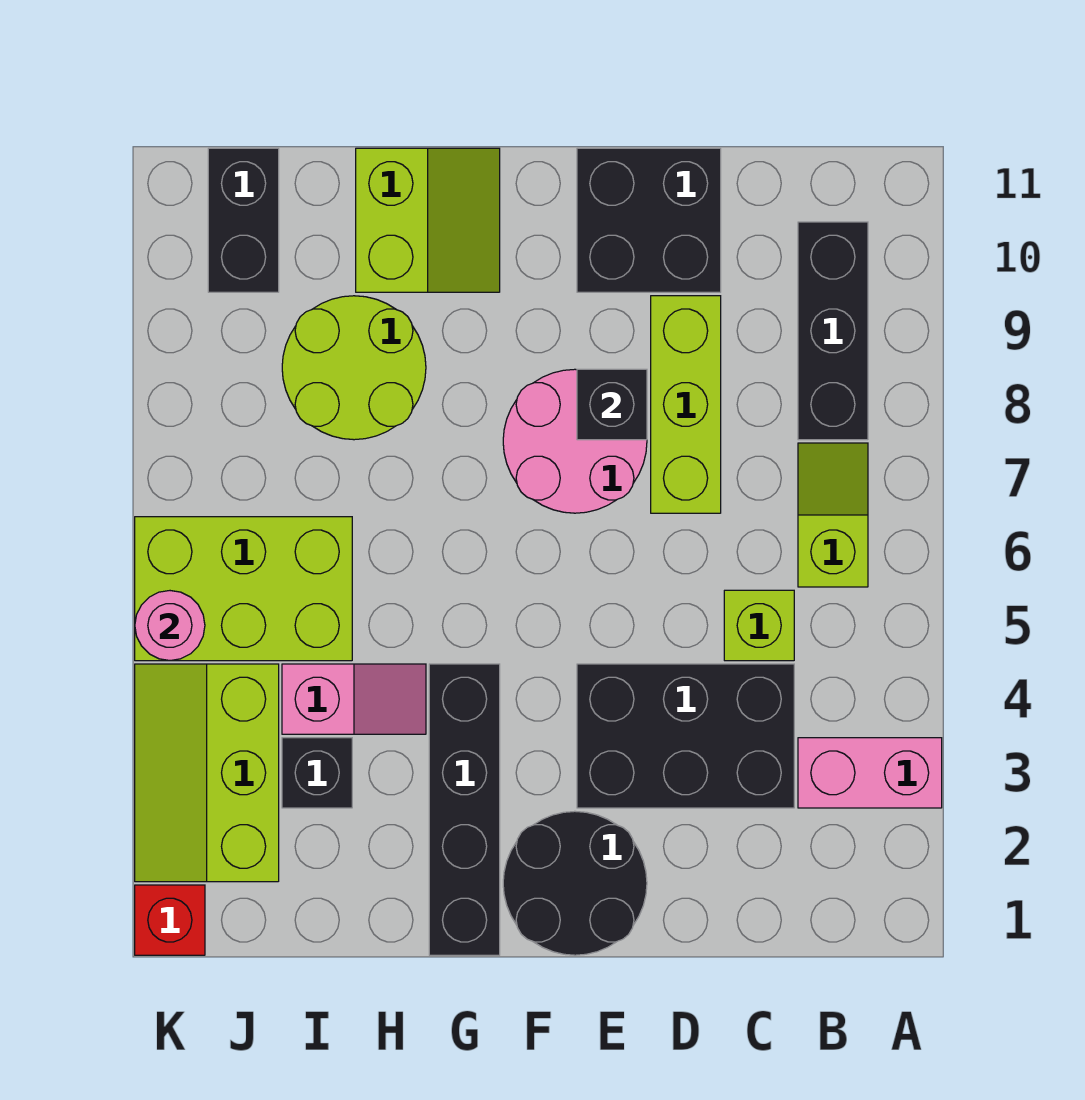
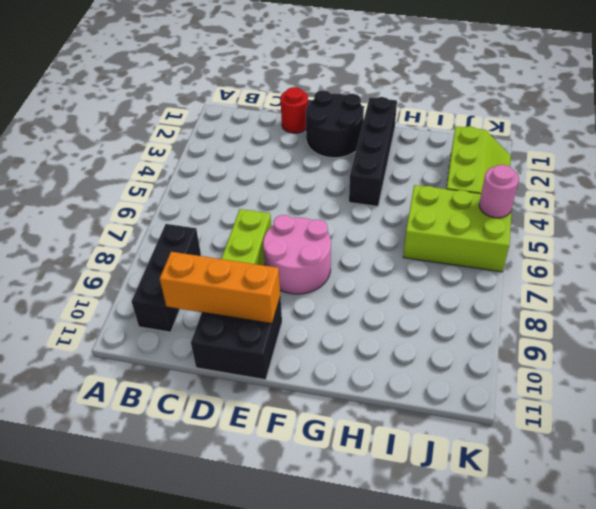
orange brick C10:E10 level 2 -> none
red round brick D1 level 1 -> none
none -> pink brick A3:B3 level 1
none -> lime slope B6:B7 level 1 top 6
none -> black brick C3:E4 level 1

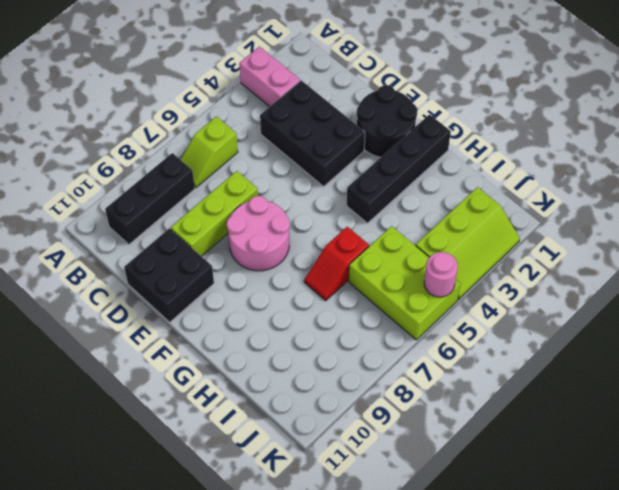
red slope H6:H7 level 1 top 6 -> none
none -> lime brick C5 level 1
none -> lime slope G10:H11 level 1 top H
none -> pink slope H4:I4 level 1 top I

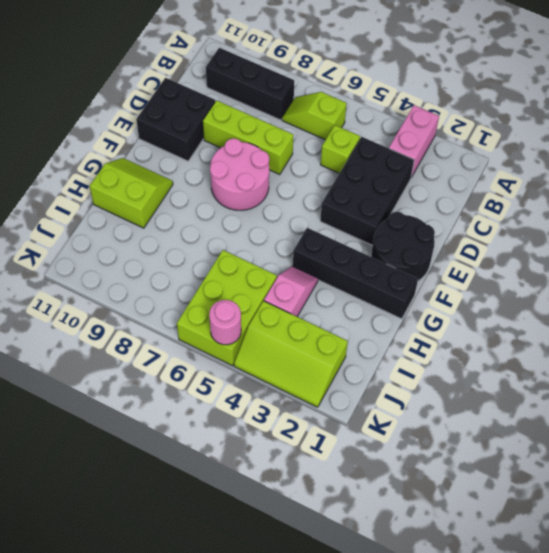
none -> lime round brick H8:I9 level 1
none -> black brick I3 level 1
none -> black brick J10:J11 level 1

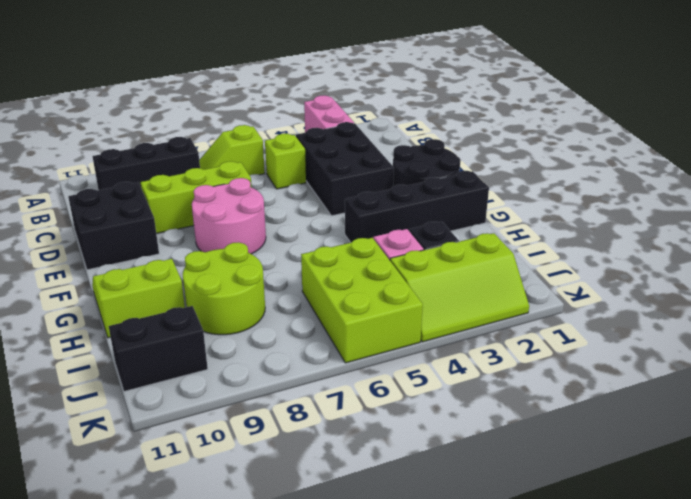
none -> red brick K1 level 1
none -> black brick E8 level 2
none -> pink round brick K5 level 2

